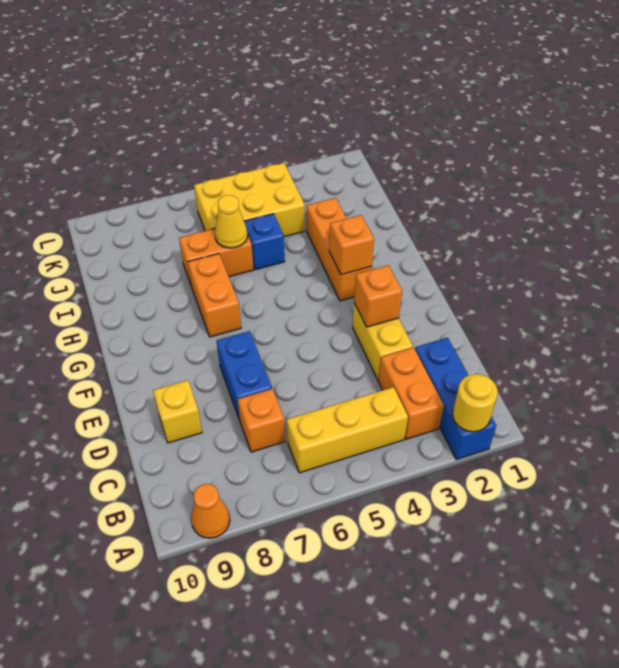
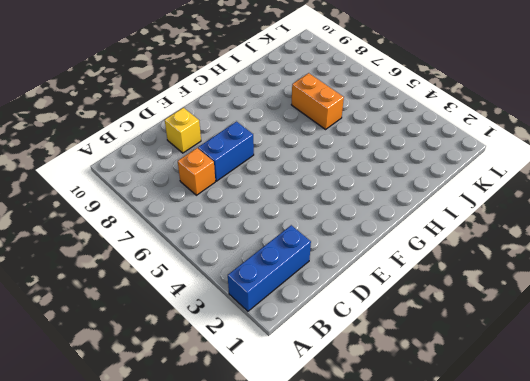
none -> orange cone A9 level 1
none -> orange brick B3:C3 level 1
none -> yellow brick B4:B6 level 1

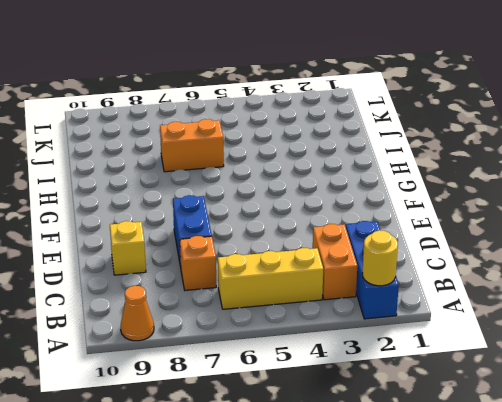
none -> yellow brick D3:E3 level 1
none -> orange brick G3:I3 level 1
none -> orange brick G7:H7 level 1

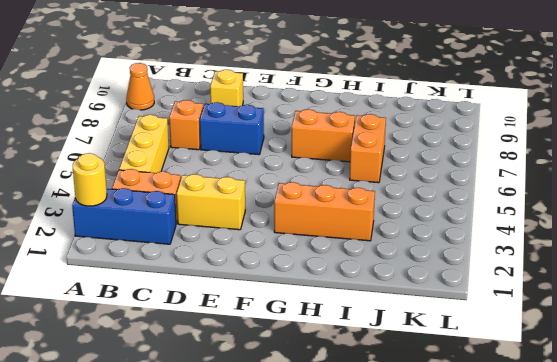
none -> blue brick I5 level 1
none -> yellow brick J4:K6 level 1
none -> orange brick E3 level 2

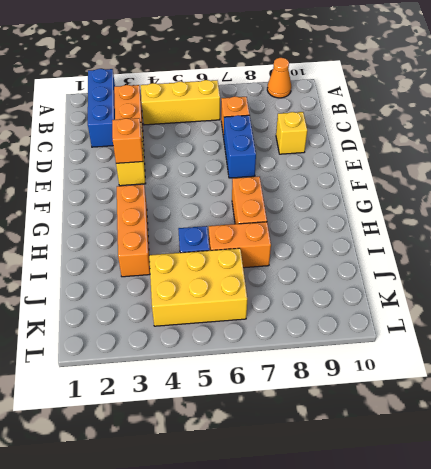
none -> yellow round brick A2 level 2
none -> orange brick G3 level 2
none -> yellow cone I6 level 2

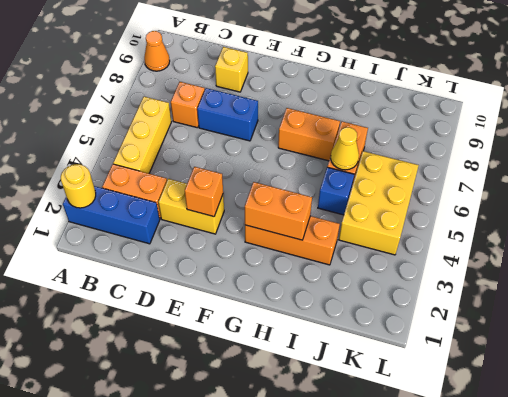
orange brick G3:H3 level 2 -> orange brick G3 level 2

